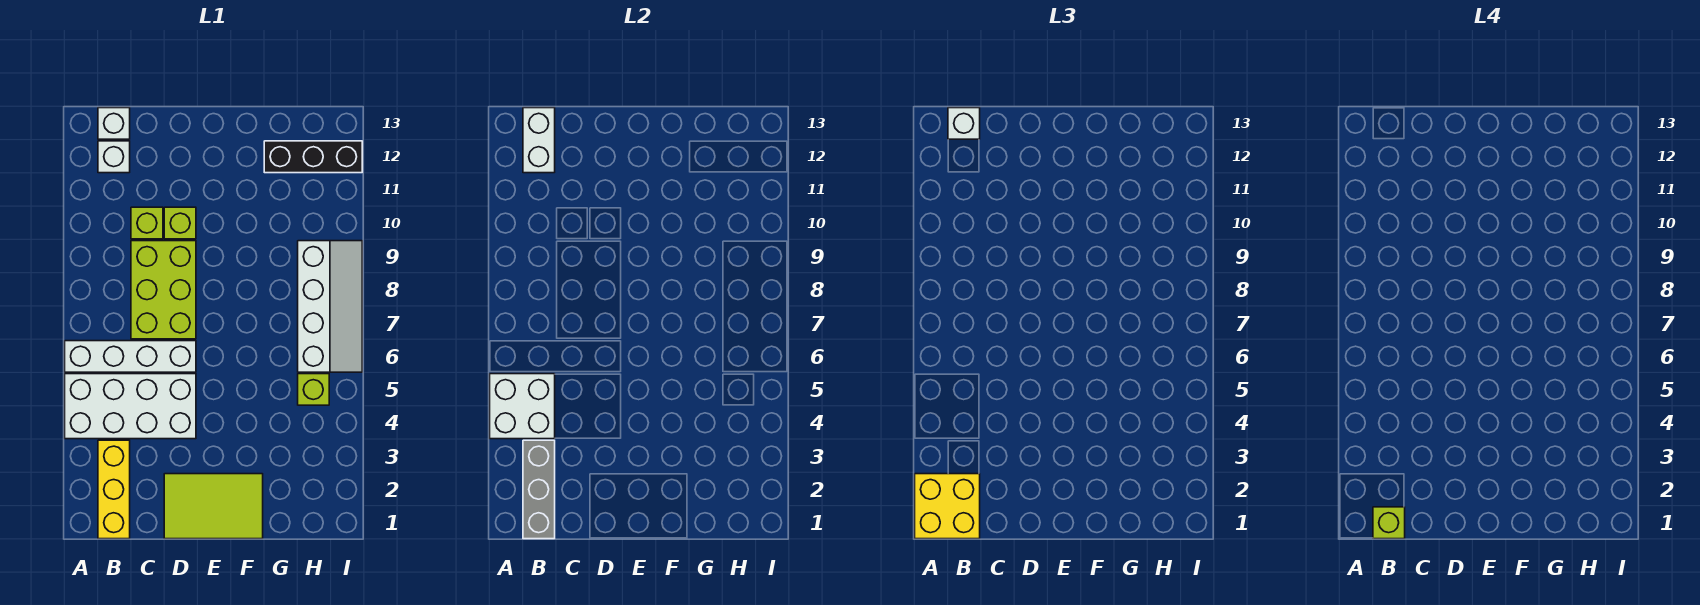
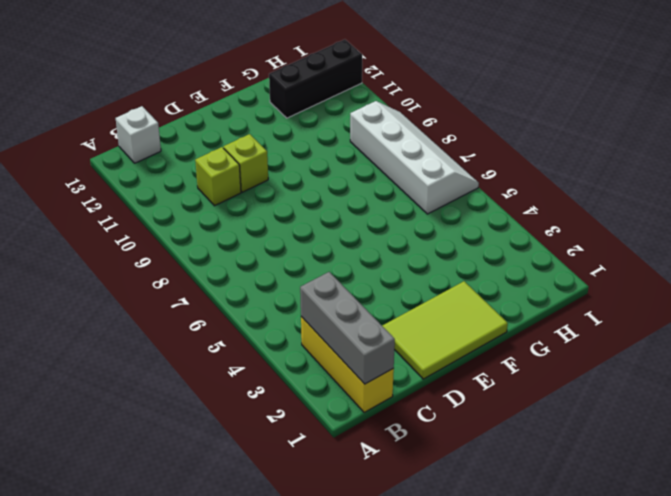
none -> white brick A4:D5 level 1
none -> white brick A6:D6 level 1
none -> white brick B12 level 1

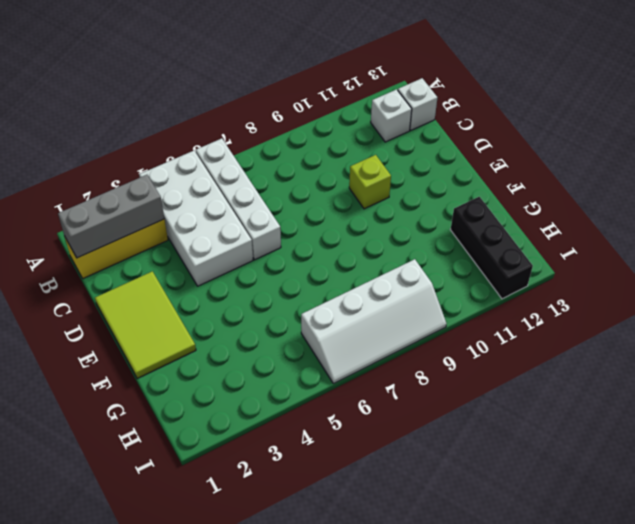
none -> lime brick C7:D9 level 1
none -> lime brick C10 level 1
none -> lime brick H5 level 1

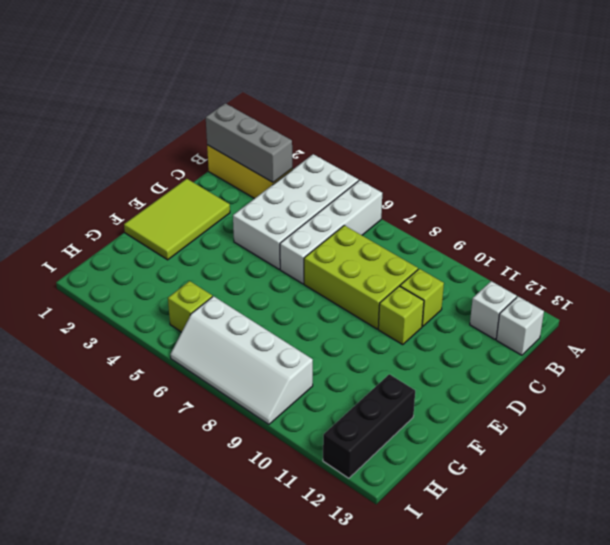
none -> white brick A4:B5 level 2
none -> white brick B12:B13 level 2
none -> yellow brick A1:B2 level 3

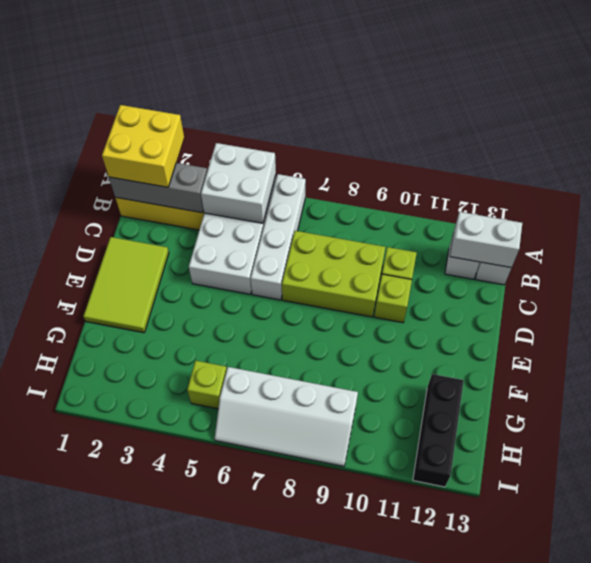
none -> white brick B13 level 3
none -> lime brick B1 level 4

